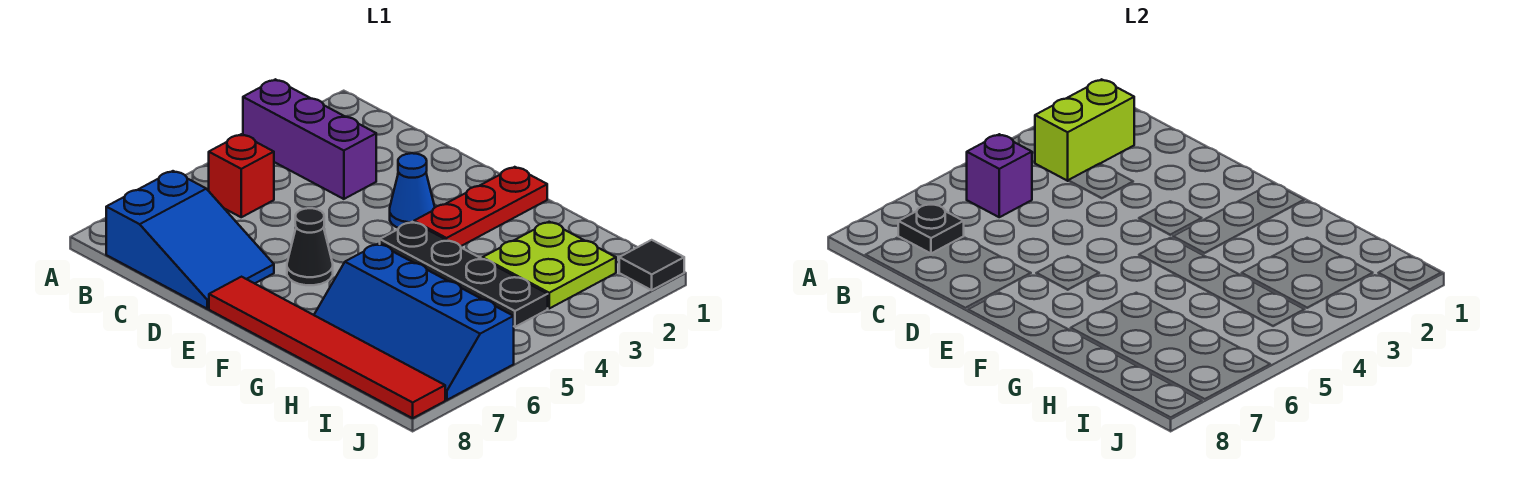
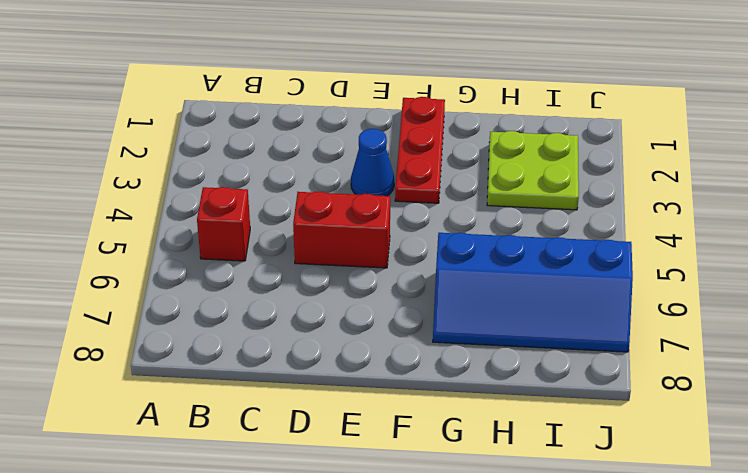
red brick D5:E5 level 1 -> none
none -> purple brick A3:C3 level 1
none -> blue slope B7:D8 level 1 top B
none -> black cone E6 level 1

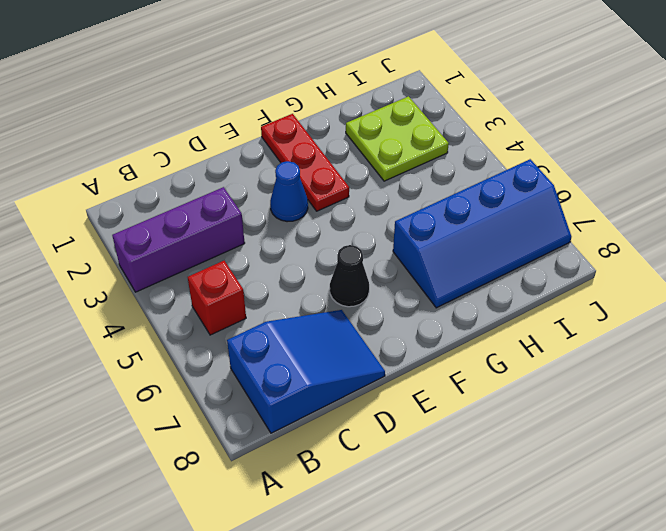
none -> red tile E8:J8 level 1
none -> black plate F4:I4 level 1
none -> black tile J1 level 1

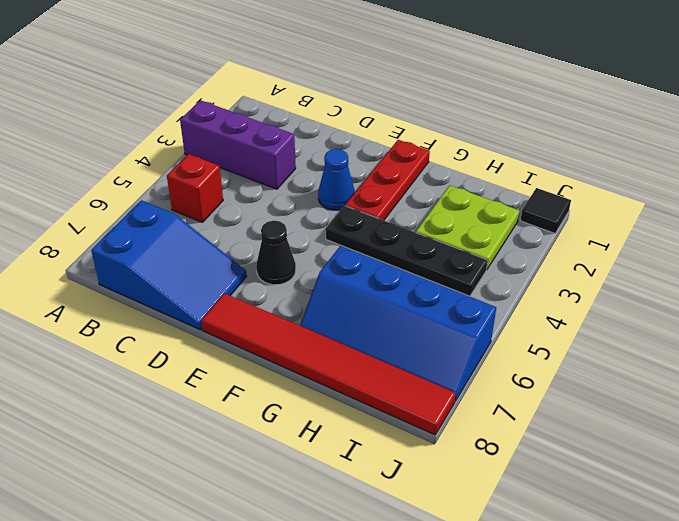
none -> lime brick B2:B3 level 2
none -> purple brick B5 level 2
none -> black plate B7 level 2

